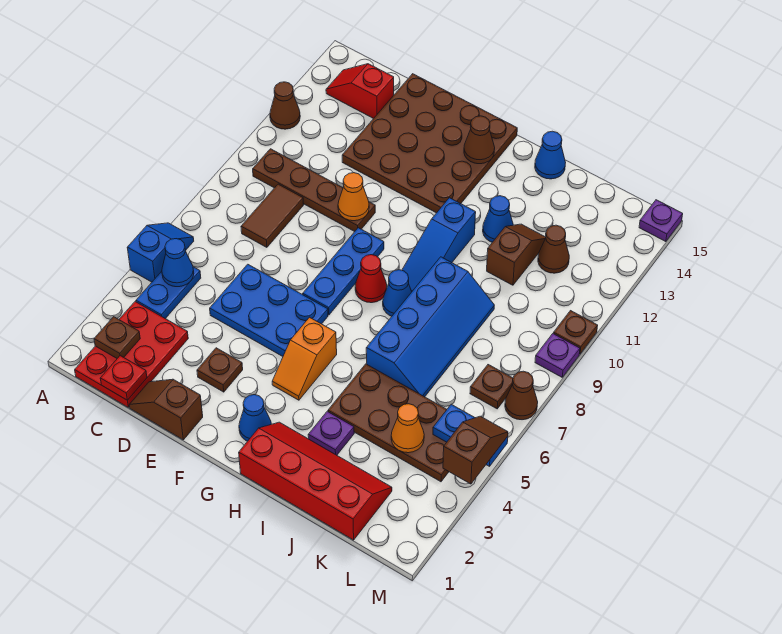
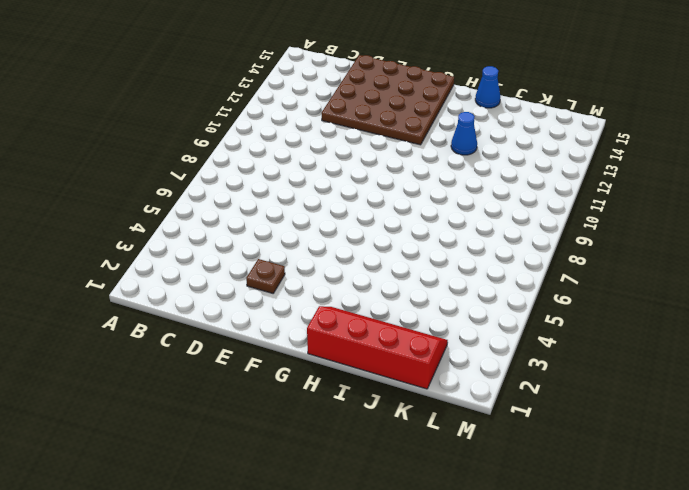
none -> blue slope A5:A6 level 1 top 5
none -> brown cone A12 level 1
none -> red plate B1:C3 level 1
none -> blue plate B4:B5 level 1

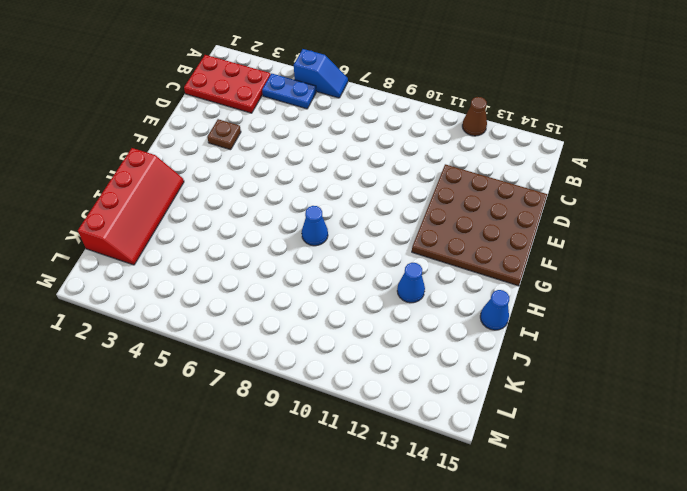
none -> brown plate B10:E10 level 1
none -> red slope B14:C14 level 1 top C
none -> brown tile C8:C9 level 1
none -> brown slope D1:E1 level 1 top E

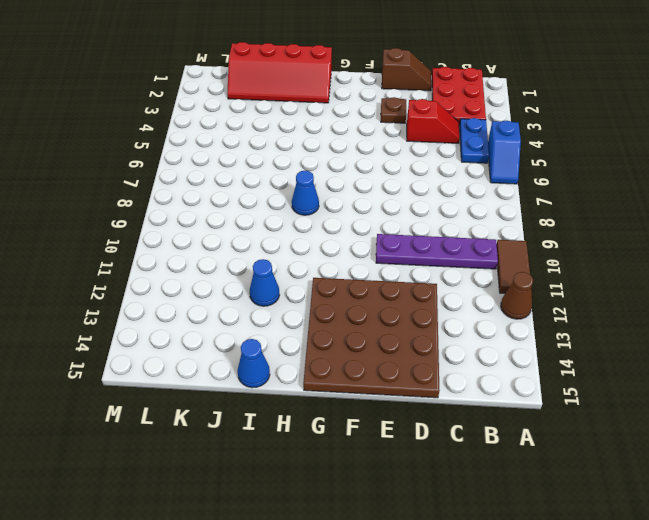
brown tile A10:A11 level 1 -> brown tile C8:C9 level 1
purple plate B10:E10 level 1 -> brown plate B10:E10 level 1
red slope C4:D4 level 1 top D -> red slope B14:C14 level 1 top C
none -> blue plate D5:F6 level 1
none -> blue plate F7:F9 level 1
none -> blue cone G2 level 1
none -> orange slope G4:G5 level 1 top 5

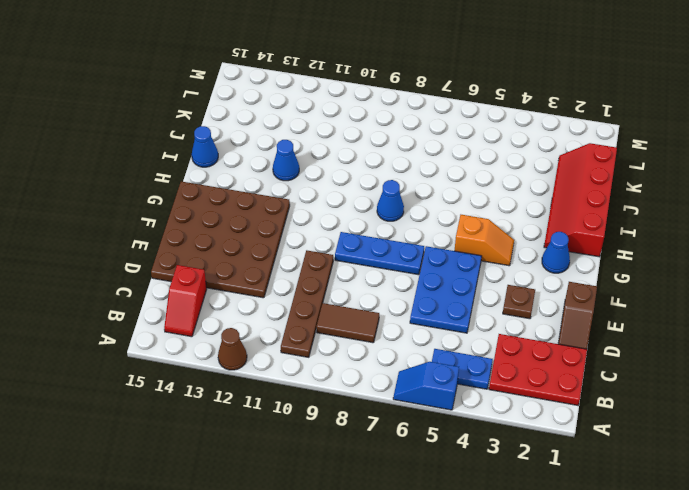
none -> red cone G8 level 1
none -> blue slope H9:H11 level 1 top 11
none -> purple plate I3 level 1
none -> brown plate I4:L5 level 1

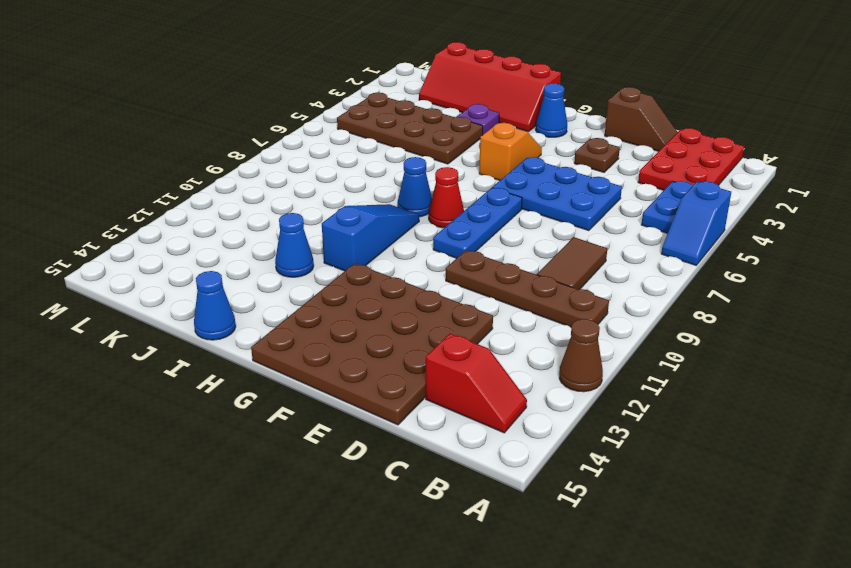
none -> blue slope I6:J9 level 1 top I
none -> brown slope J11:J12 level 1 top 11
none -> brown cone K12 level 1
none -> brown plate L7 level 1

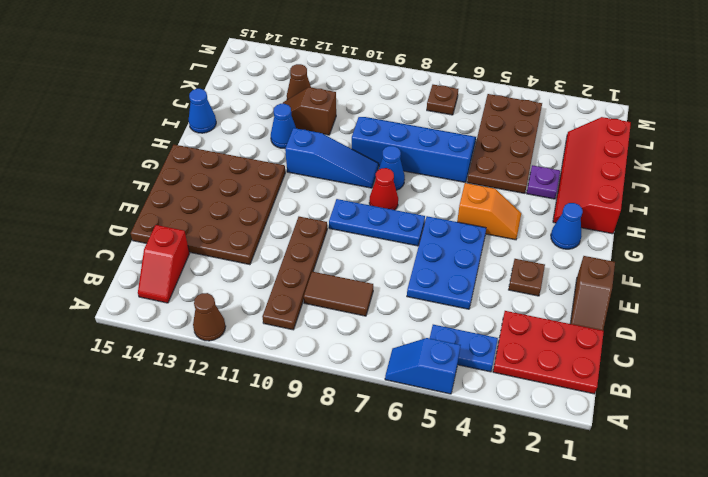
none -> brown cone M7 level 1
none -> purple plate M9 level 1
none -> brown plate M10 level 1
none -> purple plate M15 level 1

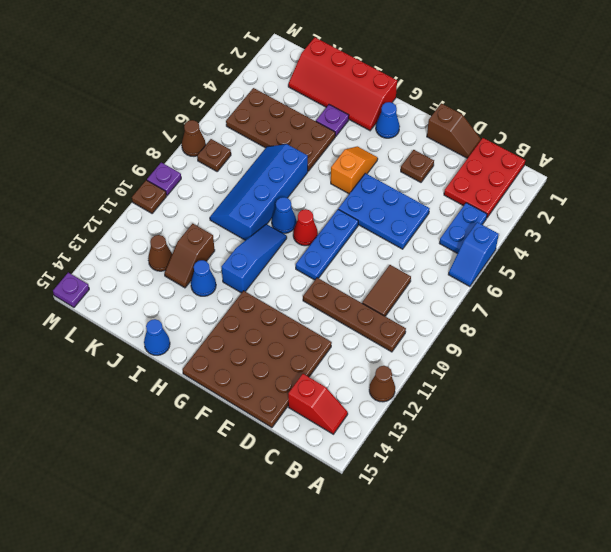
none -> brown plate B2 level 2
none -> blue cone B5 level 2
none -> red plate C1 level 2
none -> orange cone E10 level 2

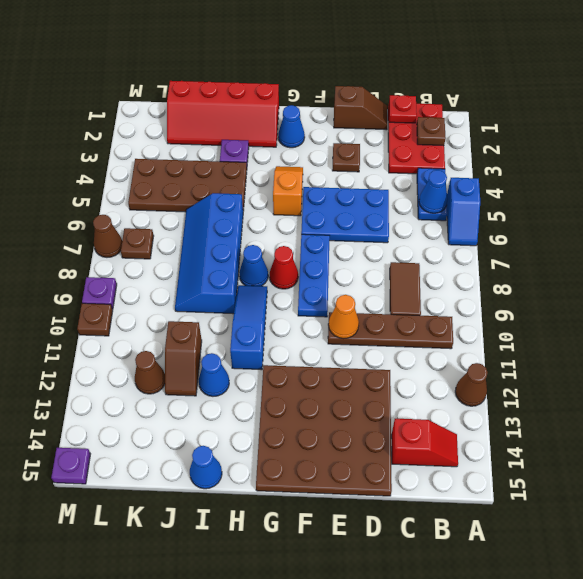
none -> brown cone G14 level 2
none -> orange cone K4 level 2
none -> blue plate L5:M5 level 2
none -> brown slope M4:M5 level 3 top 4

